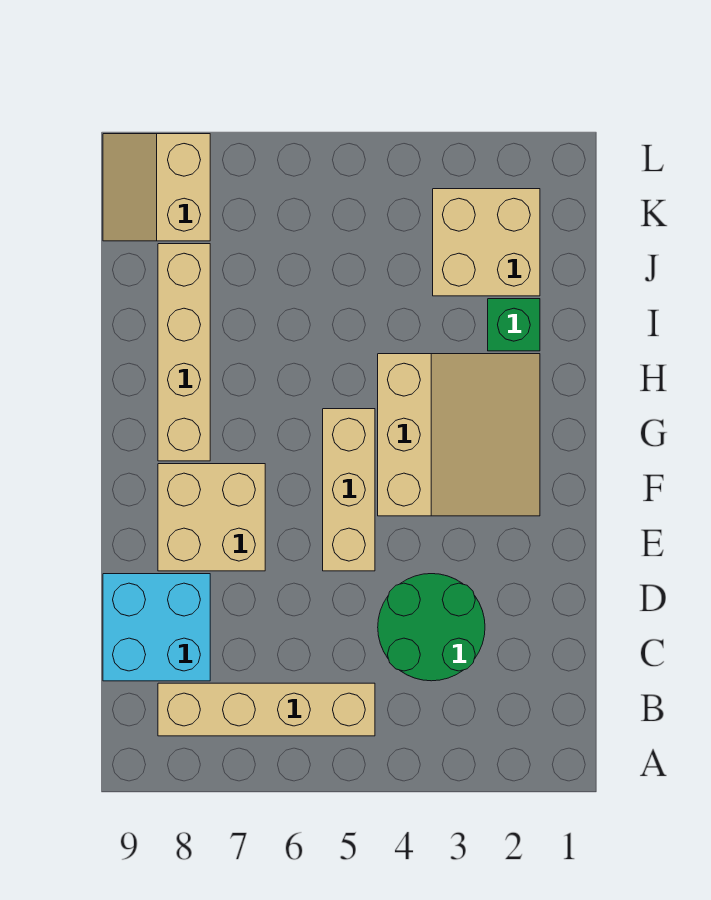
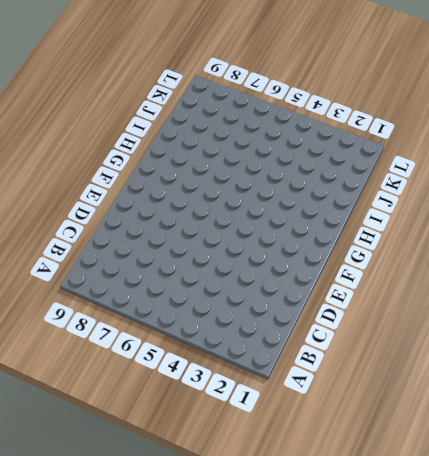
none -> tan brick B5:B8 level 1
none -> green round brick C3:D4 level 1

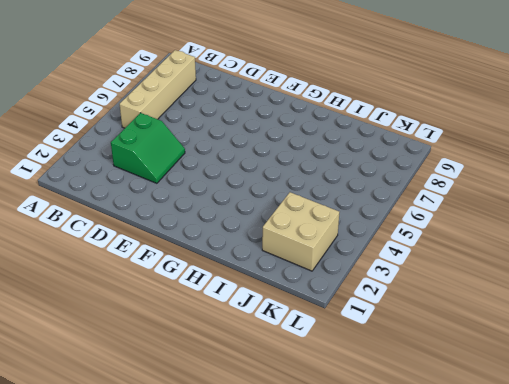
green slope C3:D4 level 1 top C -> green round brick C3:D4 level 1
none -> cyan brick C8:D9 level 1
none -> tan brick E5:G5 level 1

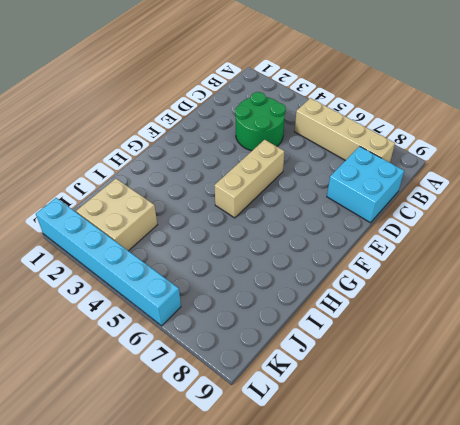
cyan brick L1:L6 level 1 -> none
none -> tan brick E7:F8 level 1
none -> tan slope F2:H4 level 1 top 4

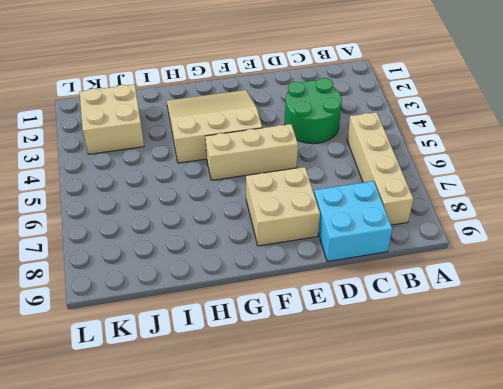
none -> tan brick G8:J8 level 1
none -> green brick I2 level 1

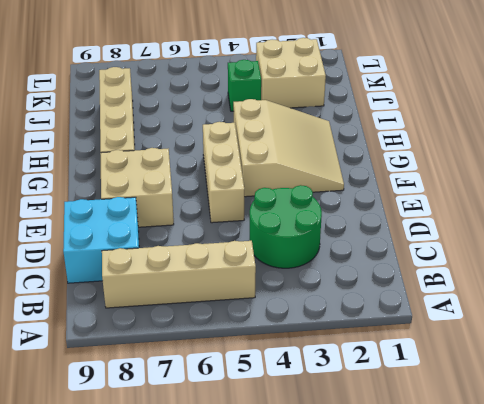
green brick J4 level 1 -> green brick I2 level 1
none -> tan slope K8:L9 level 1 top 8

